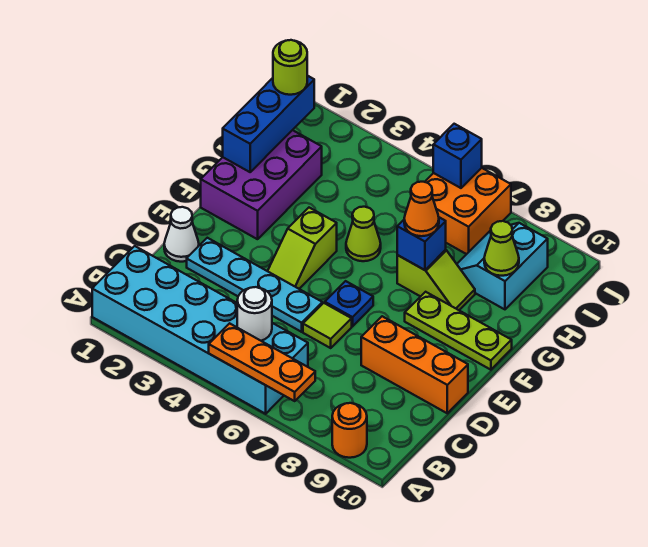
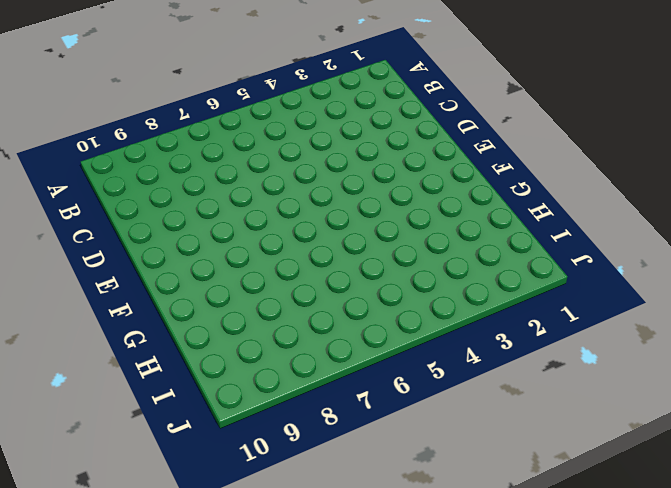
none -> cyan brick A1:B6 level 1
none -> orange round brick A9 level 1
none -> white cone D1 level 1

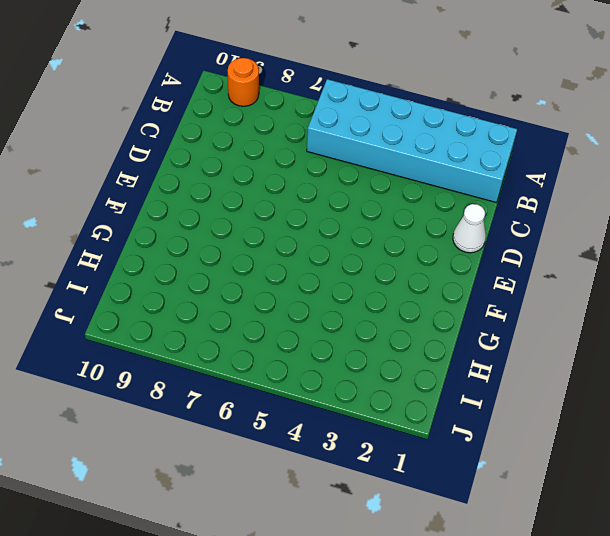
none -> cyan plate D2:D5 level 1
none -> lime tile D6 level 1
none -> orange brick D8:D10 level 1

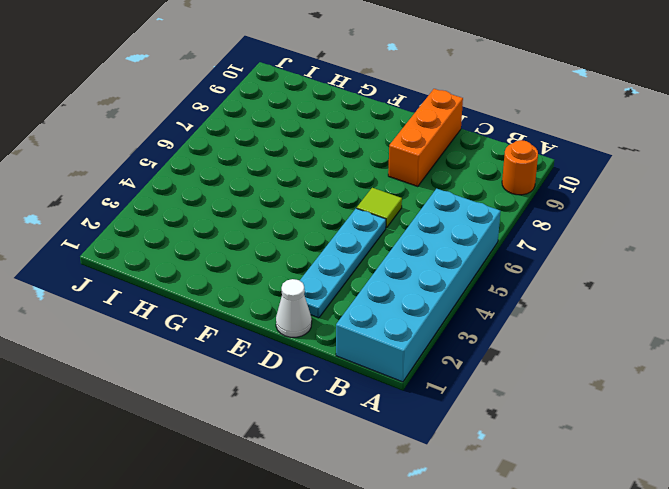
none -> lime slope E4:F4 level 1 top F
none -> blue plate E6 level 1
none -> purple brick F1:H2 level 1

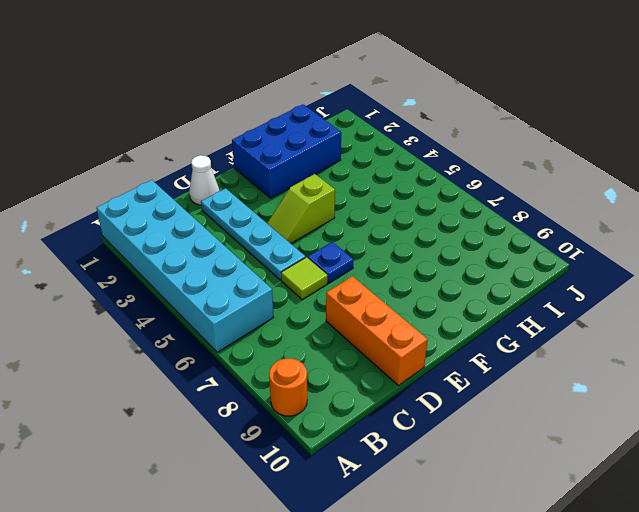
blue brick F1:H2 level 1 -> purple brick F1:H2 level 1
none -> lime plate F8:F10 level 1
none -> lime cone G5 level 1
none -> lime slope G7:G8 level 1 top 7

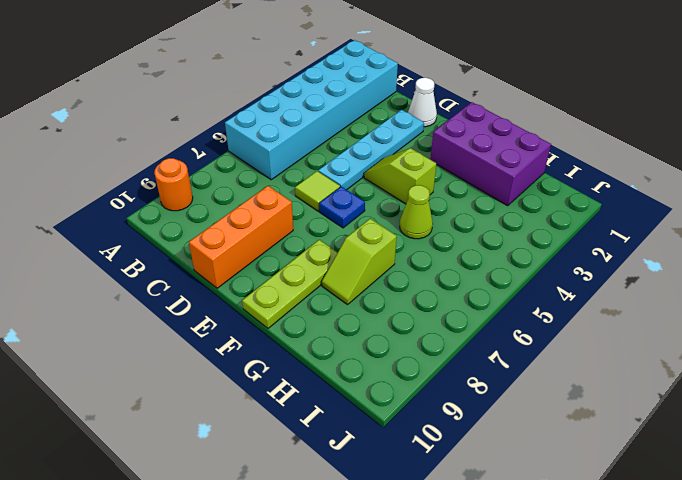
none -> cyan slope H8:I9 level 1 top 9
none -> orange brick I6:J7 level 1
none -> orange plate A5:A7 level 2

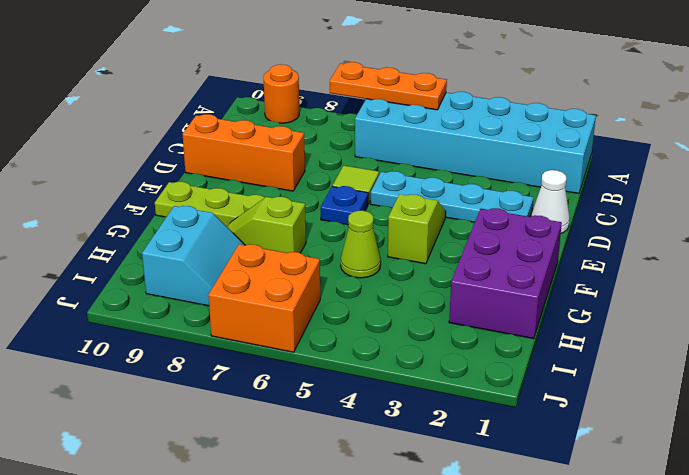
none -> white round brick B5 level 2
none -> blue brick G1:I1 level 2
none -> blue brick G7 level 2

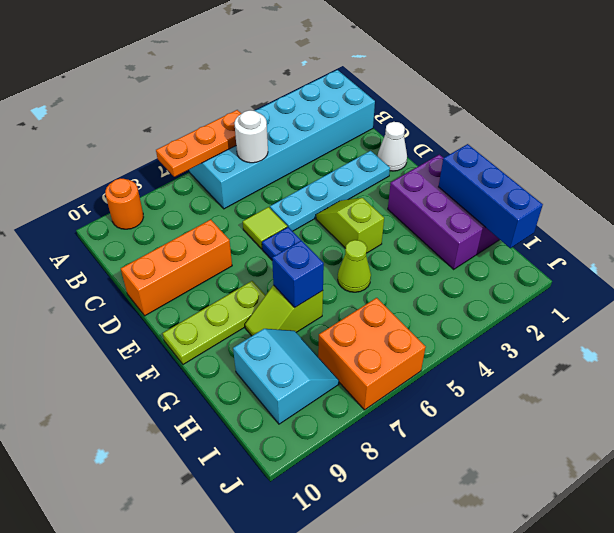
none -> lime cone H9 level 2
none -> blue brick J6 level 2
none -> orange cone G7 level 3

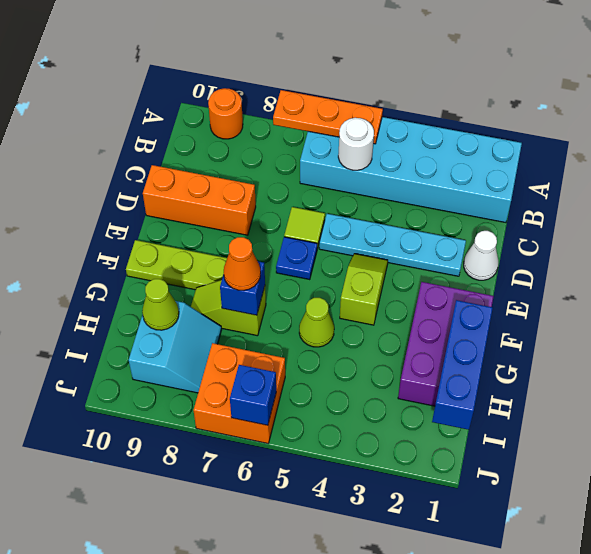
none -> lime round brick I1 level 3

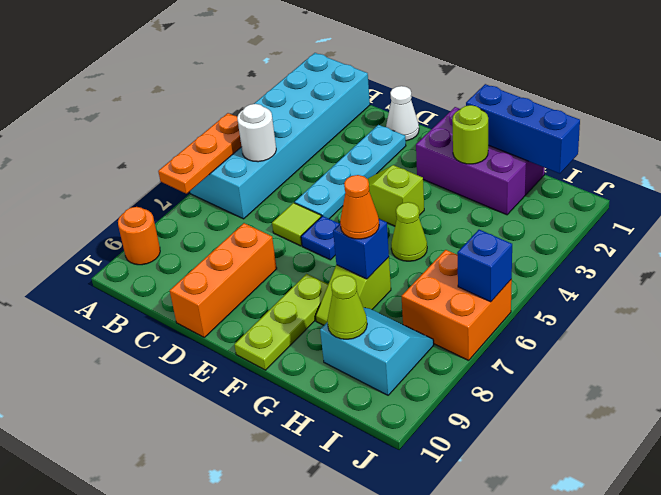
lime round brick G2 level 2 -> lime round brick I1 level 3

